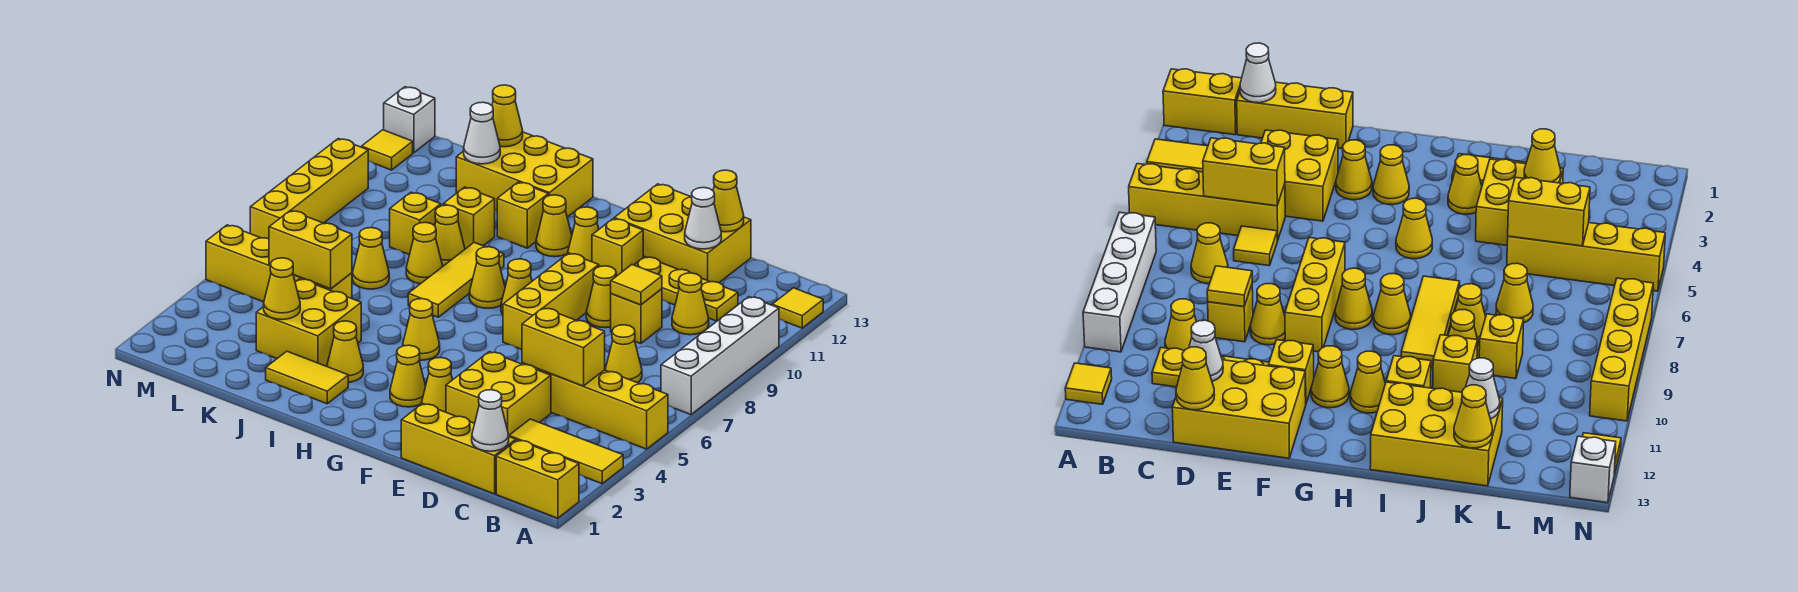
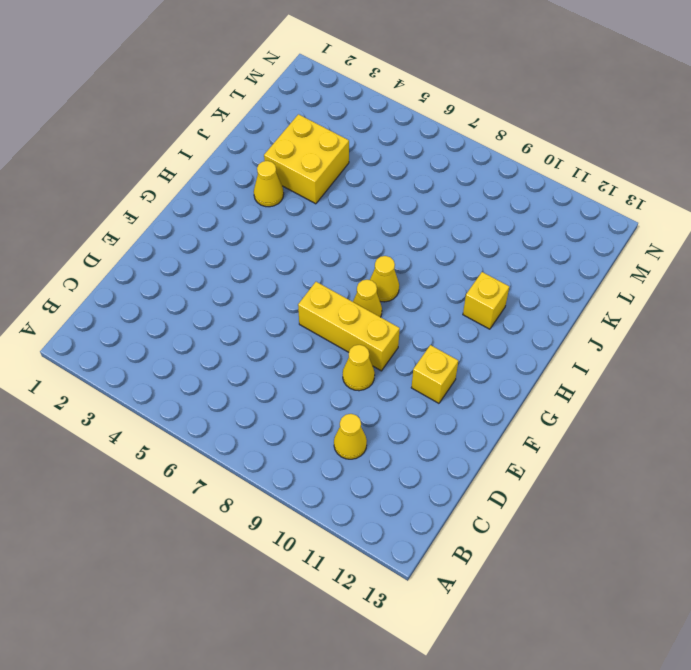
none -> yellow brick A1:B1 level 1
none -> yellow tile A3:C3 level 1
none -> yellow brick A5:D5 level 1
none -> white brick A7:A10 level 1

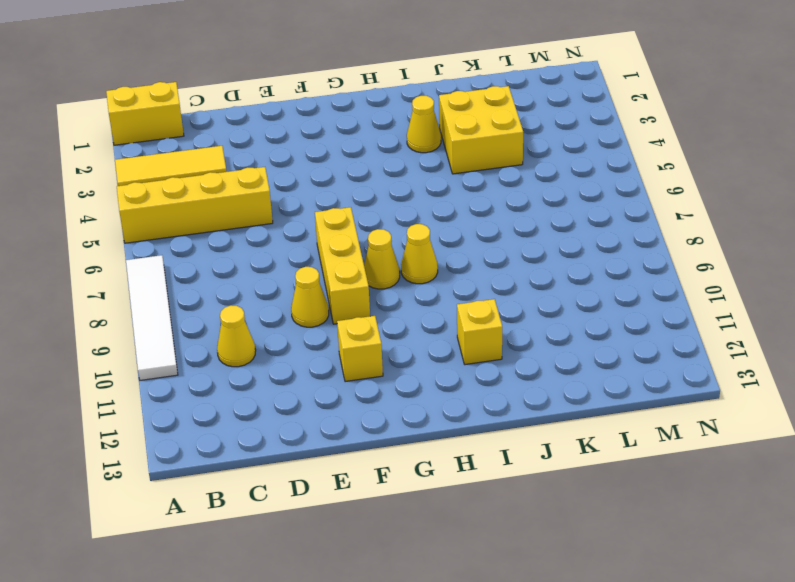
white tile A7:A10 level 1 -> white brick A7:A10 level 1
none -> yellow tile A12 level 1
none -> yellow brick C1:E1 level 1
none -> yellow cone C7 level 1
none -> yellow plate C11:E11 level 1

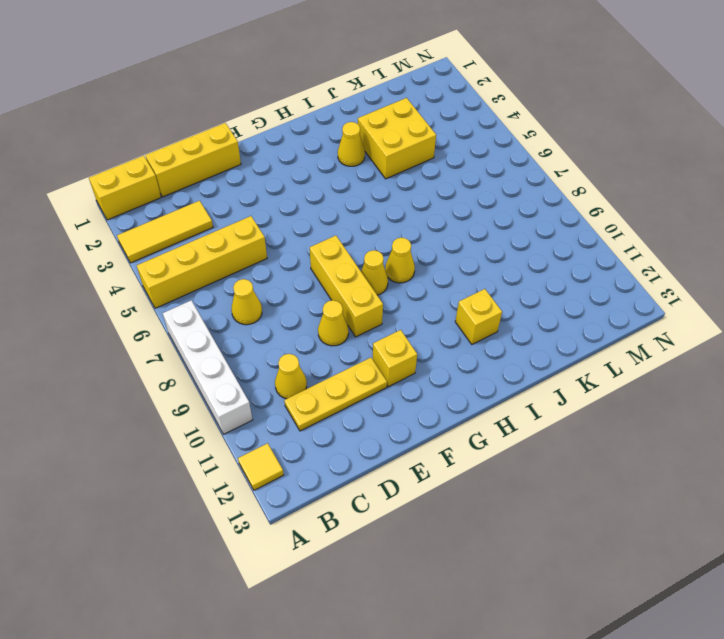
none -> yellow brick D3:E4 level 1
none -> yellow tile D6 level 1
none -> yellow brick D9 level 1
none -> yellow brick D12:F13 level 1

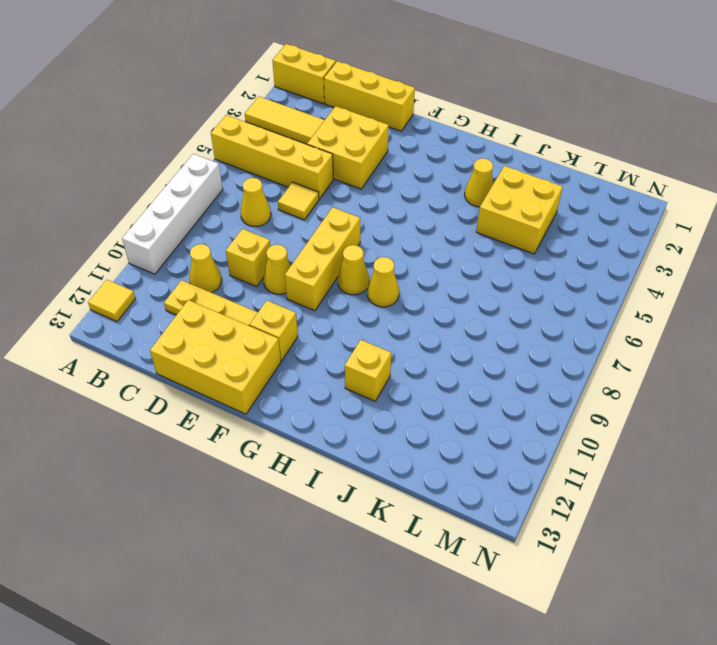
none -> yellow cone F3 level 1
none -> yellow cone G3 level 1
none -> yellow cone G11 level 1
none -> yellow cone H5 level 1

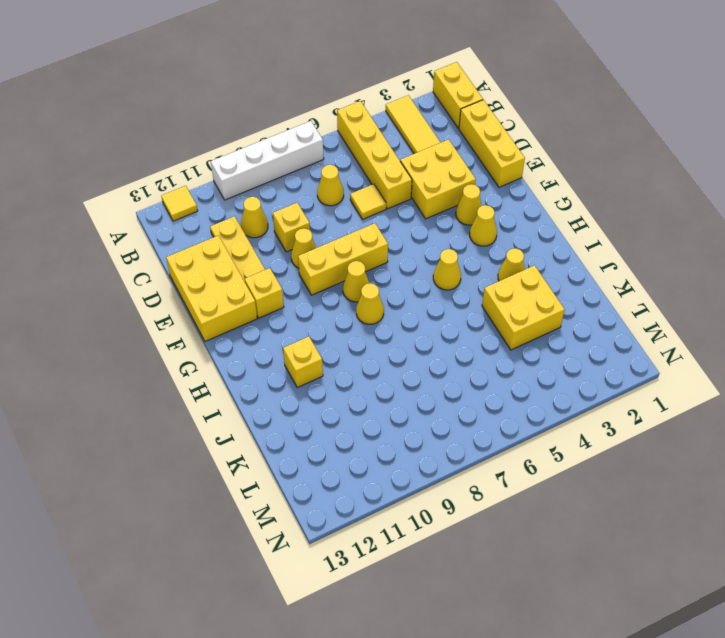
none -> yellow cone G11 level 1
none -> yellow cone H11 level 1
none -> yellow tile I2:J2 level 1
none -> yellow tile I7:I9 level 1

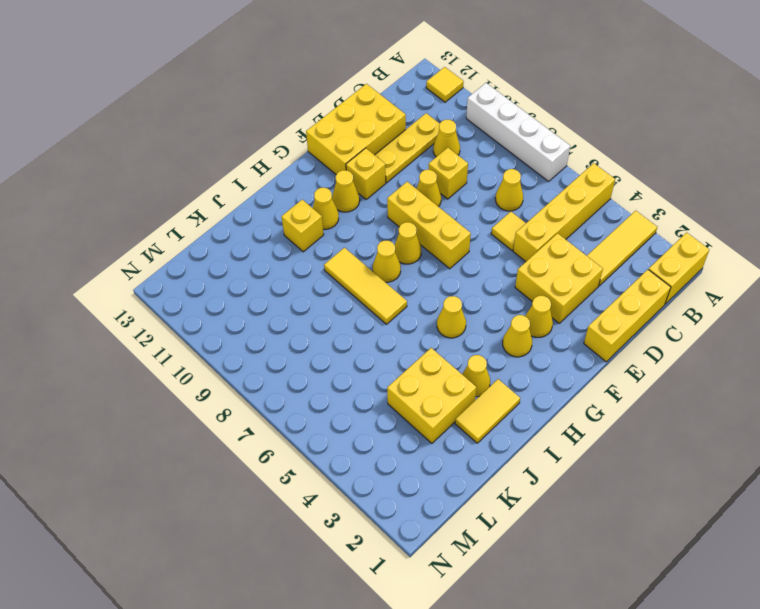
none -> yellow brick I12:K13 level 1
none -> yellow cone J8 level 1
none -> yellow cone J9 level 1
none -> yellow brick J10 level 1

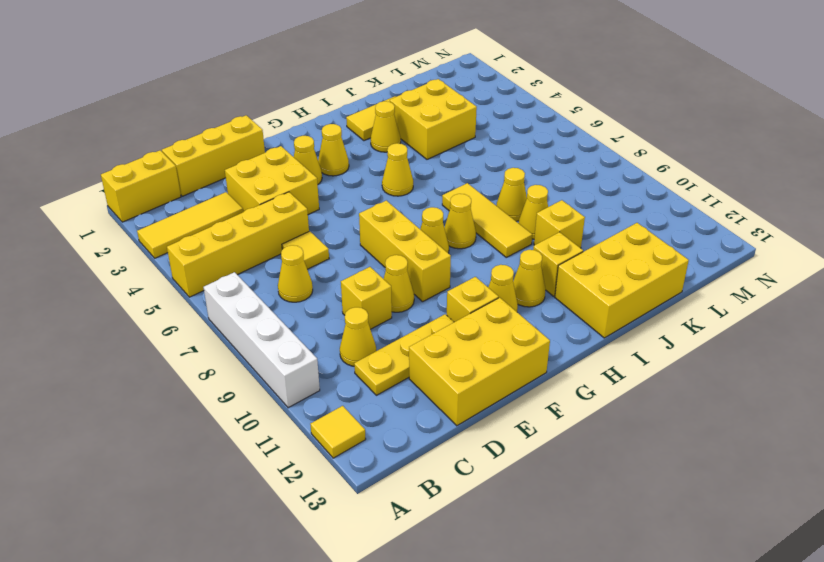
none -> yellow brick K5:N5 level 1
none -> yellow cone K7 level 1
none -> yellow brick K9 level 1
none -> yellow brick N7:N10 level 1

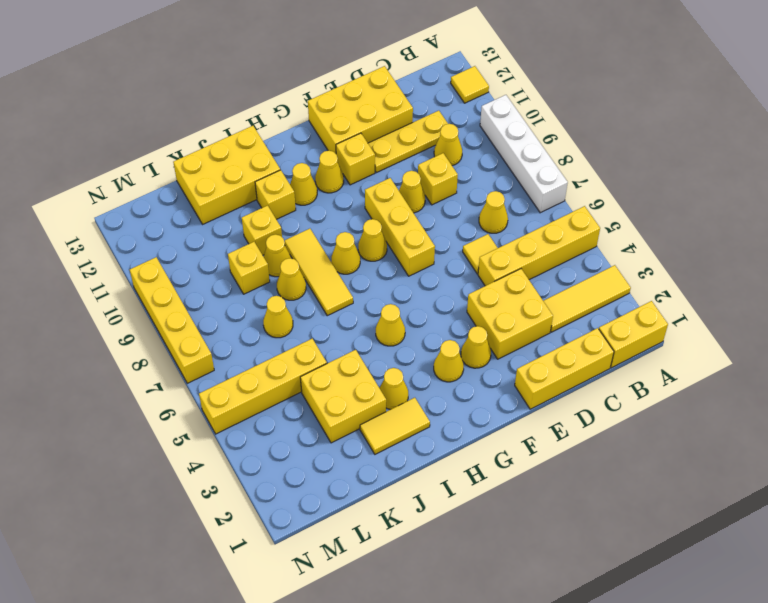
none -> yellow tile N12 level 1
none -> white brick N13 level 1
none -> white cone C1 level 2
none -> yellow brick C5:D5 level 2

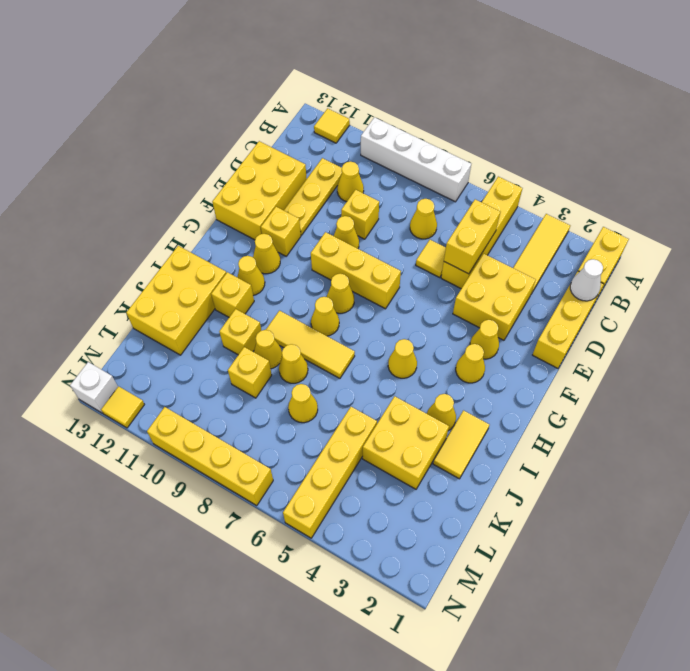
none -> yellow tile D9 level 2
none -> white cone D12 level 2
none -> yellow cone D13 level 2
none -> yellow cone K3 level 2

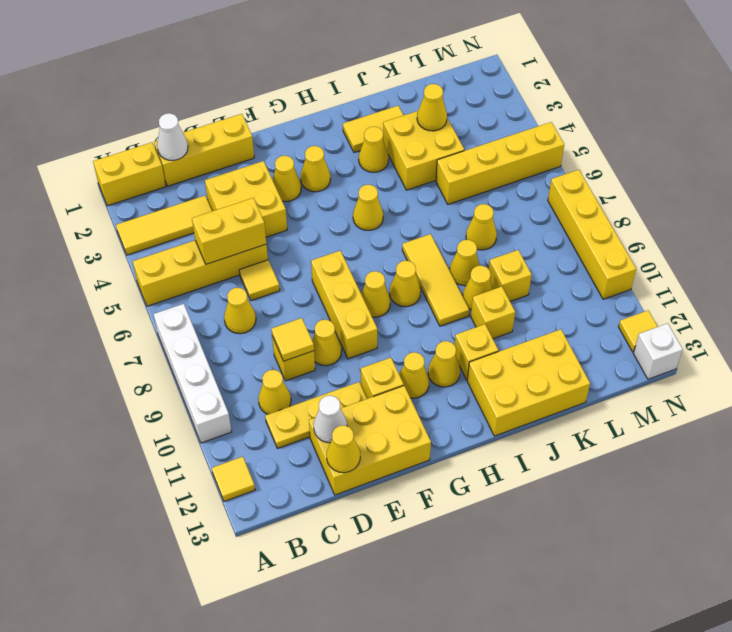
none -> yellow brick K5:L5 level 2
none -> white cone K12 level 2
none -> yellow cone K13 level 2

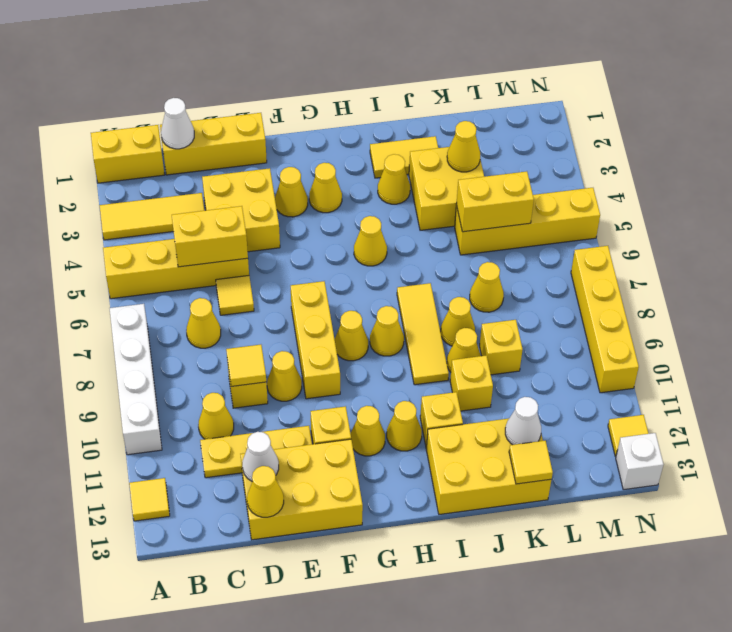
yellow tile K13 level 2 -> yellow cone K13 level 2

